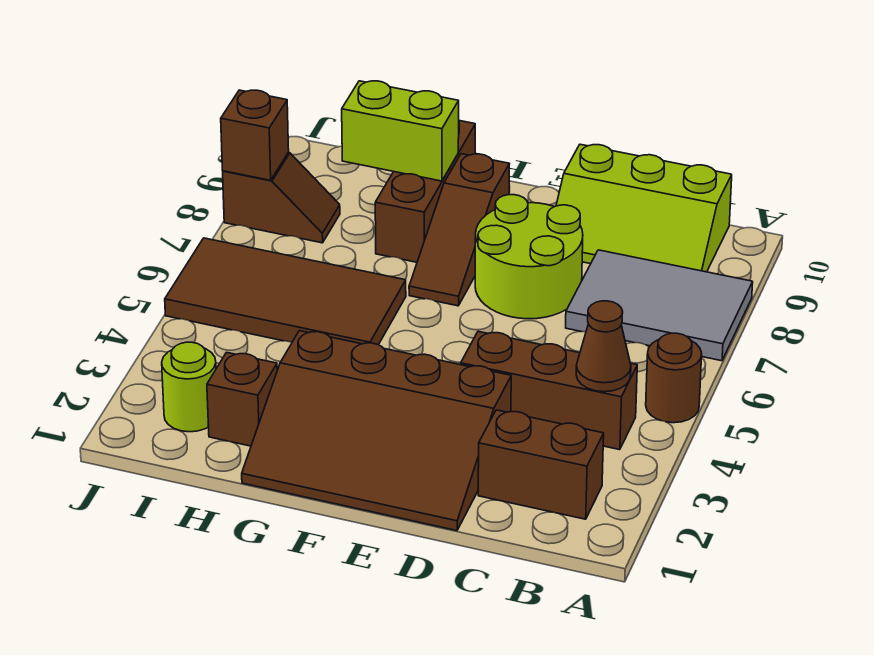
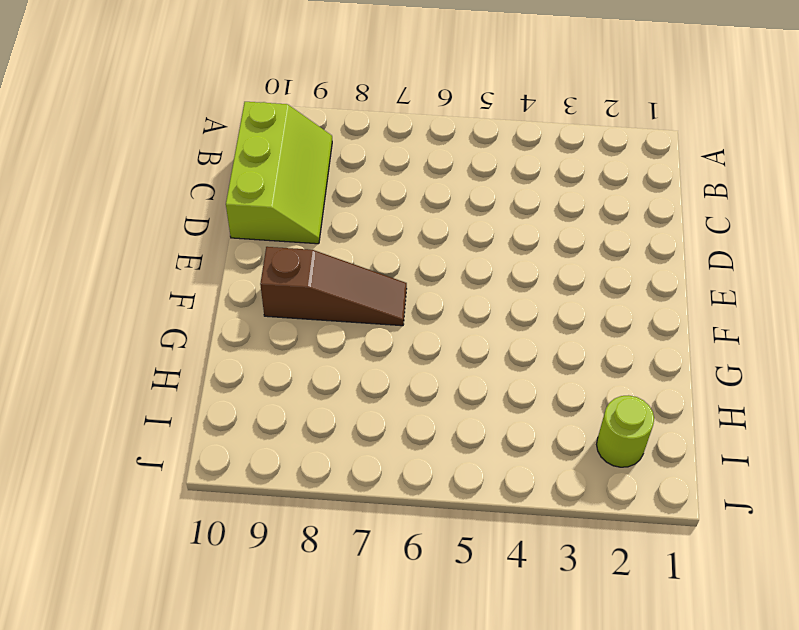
none -> brown round brick A5 level 1
none -> grey tile A7:C8 level 1
none -> brown brick B2:C2 level 1

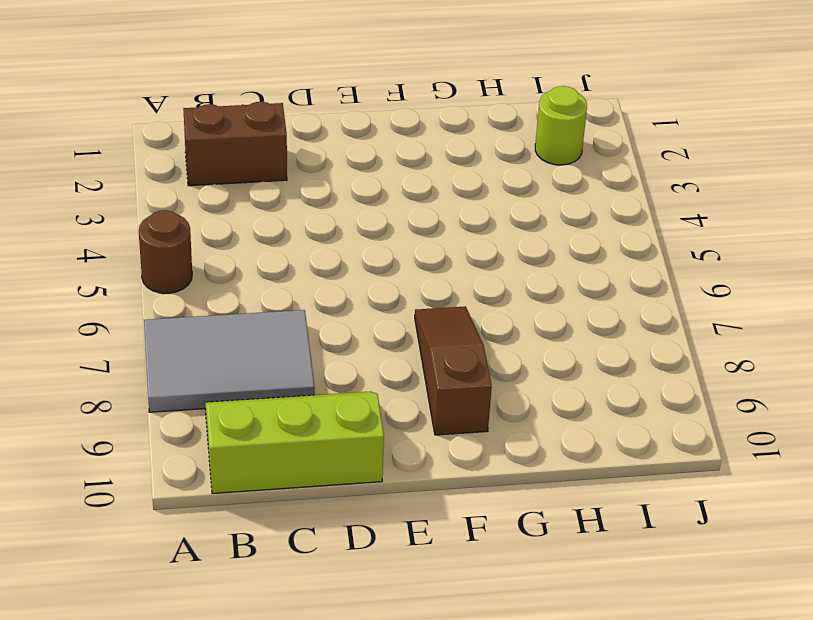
none -> brown brick B4:D4 level 1
none -> brown slope D1:G3 level 1 top 3
none -> lime round brick D7:E8 level 1

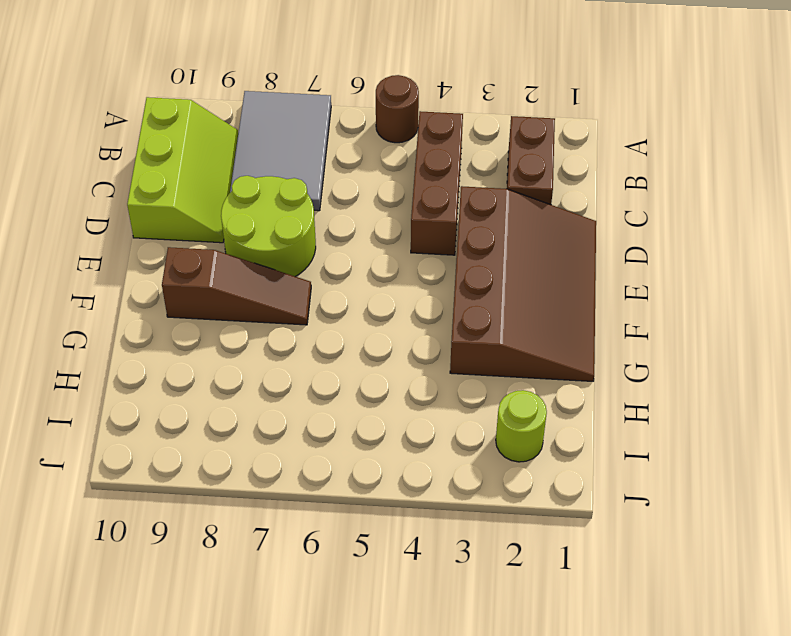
none -> brown tile G5:J6 level 1
none -> brown brick G8:G10 level 1
none -> brown brick H2 level 1

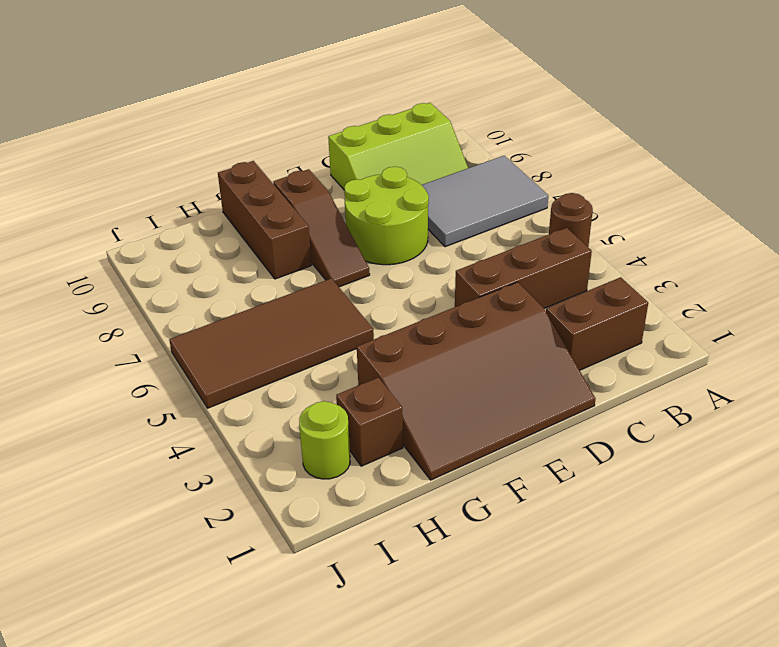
none -> brown slope I8:J8 level 1 top J
none -> brown cone B4 level 2
none -> lime brick G9:H9 level 2

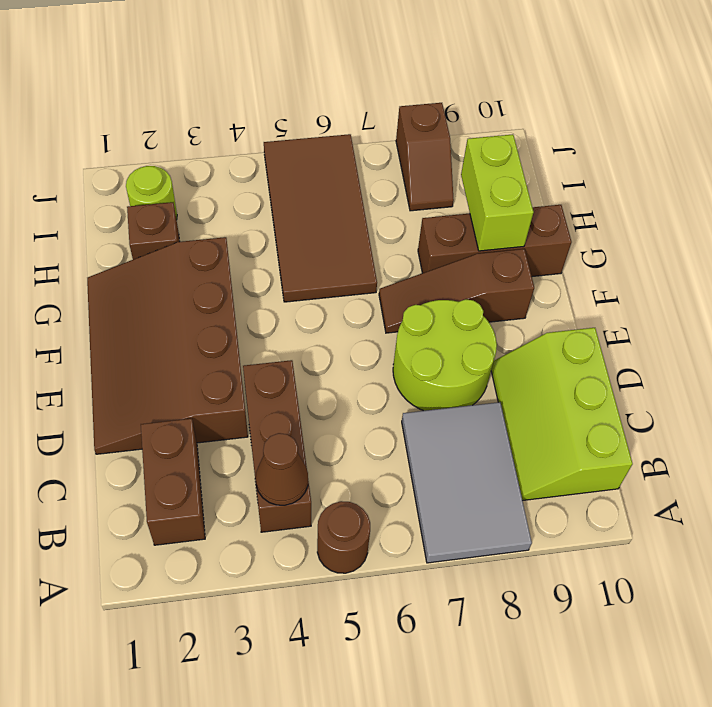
none -> brown brick J8 level 2

